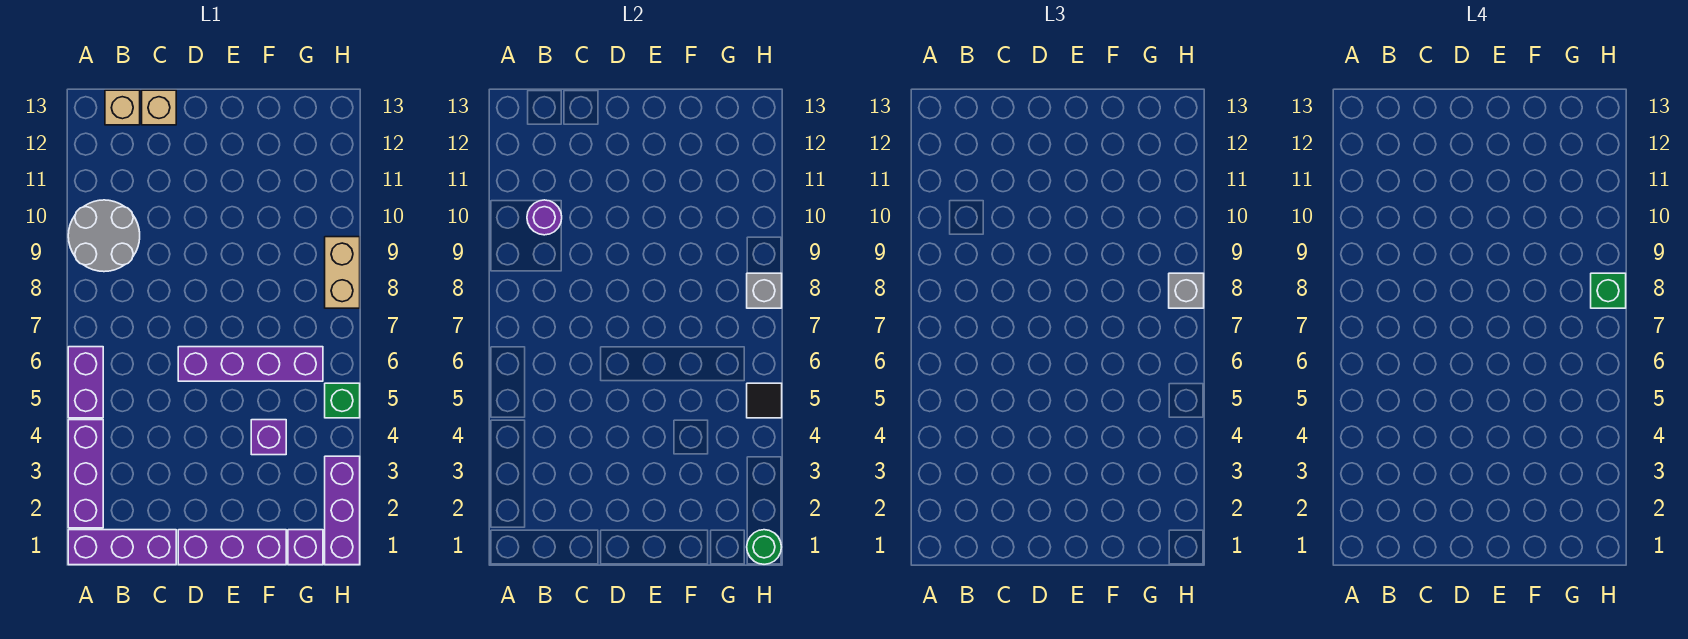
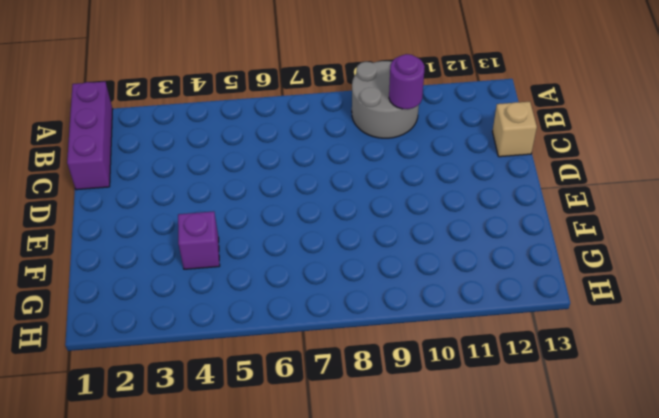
none -> purple brick A2:A4 level 1
none -> purple brick A5:A6 level 1
none -> tan brick B13 level 1

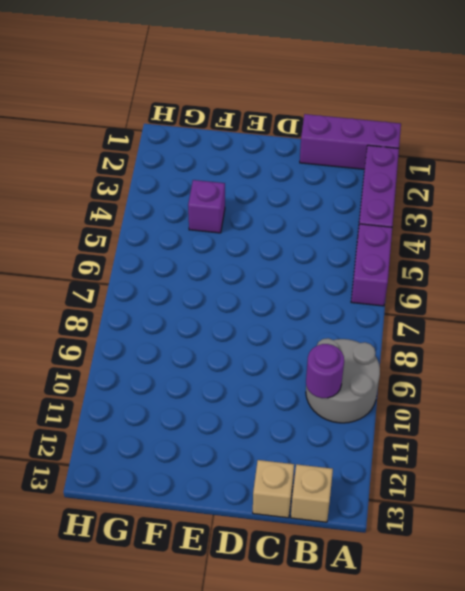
none -> purple brick D1:F1 level 1
none -> purple brick D6:G6 level 1
none -> purple brick G1 level 1

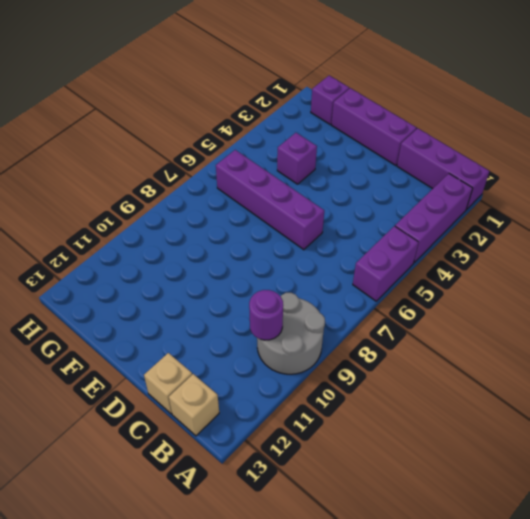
none -> purple brick H1:H3 level 1
none -> green brick H5 level 1
none -> tan brick H8:H9 level 1

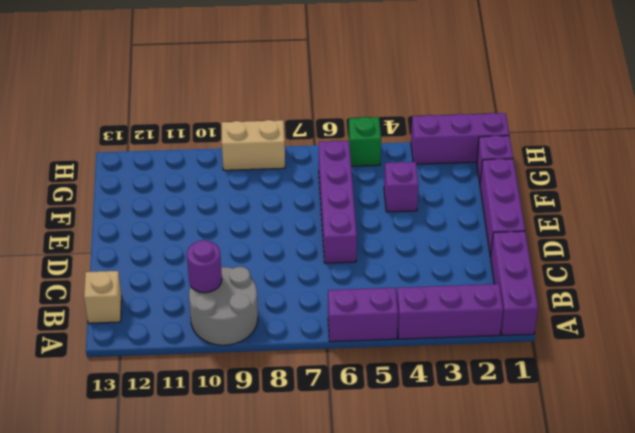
none -> tan brick C13 level 1
none -> green round brick H1 level 2
none -> black tile H5 level 2

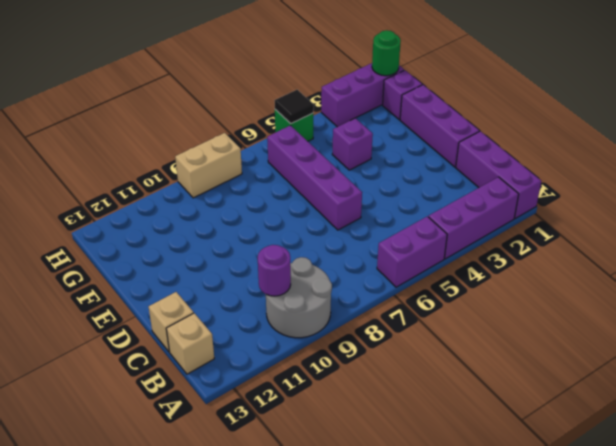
none -> grey brick H8 level 2
none -> grey brick H8 level 3
none -> green brick H8 level 4

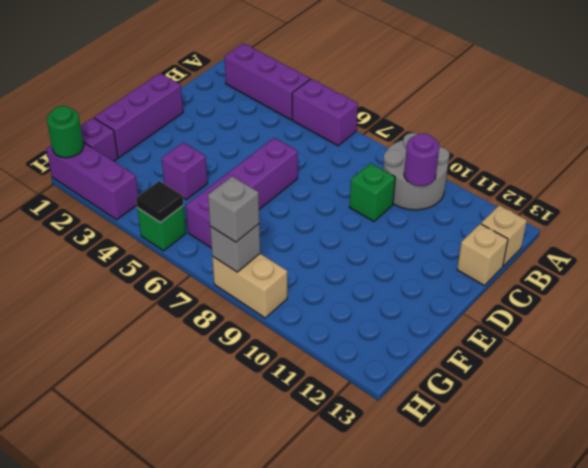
green brick C9 level 1 -> green brick H8 level 4
none -> purple brick A1:C1 level 1

